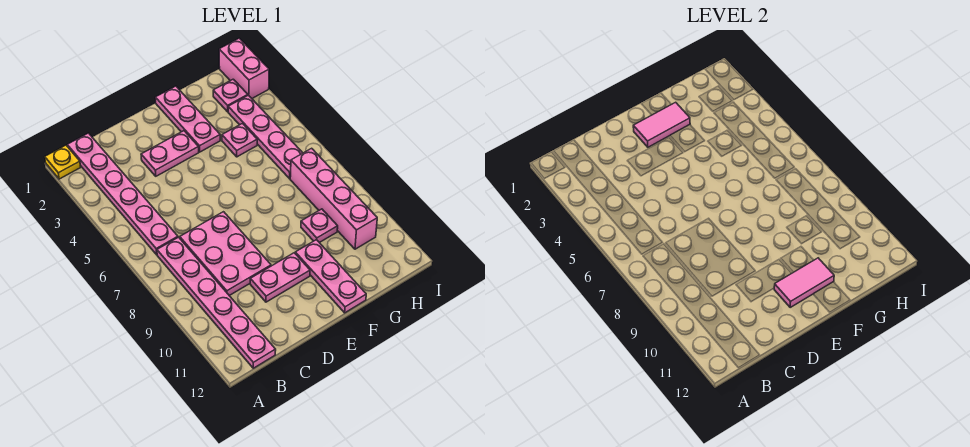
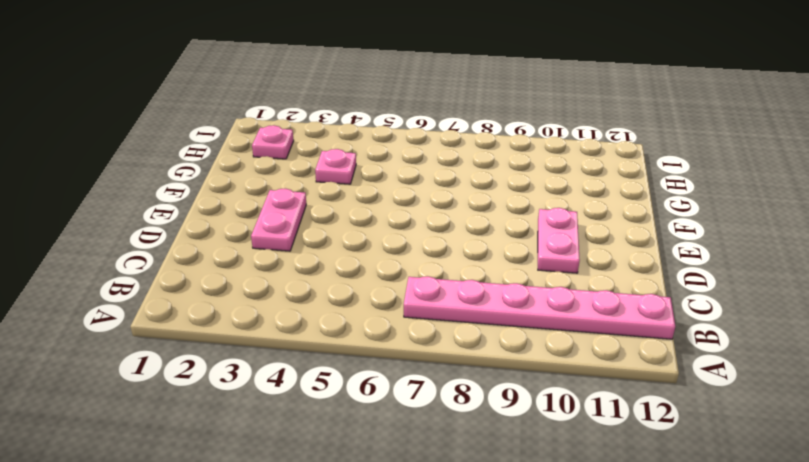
none -> yellow plate A1 level 1
none -> pink plate B1:B6 level 1
none -> pink plate C7:D9 level 1

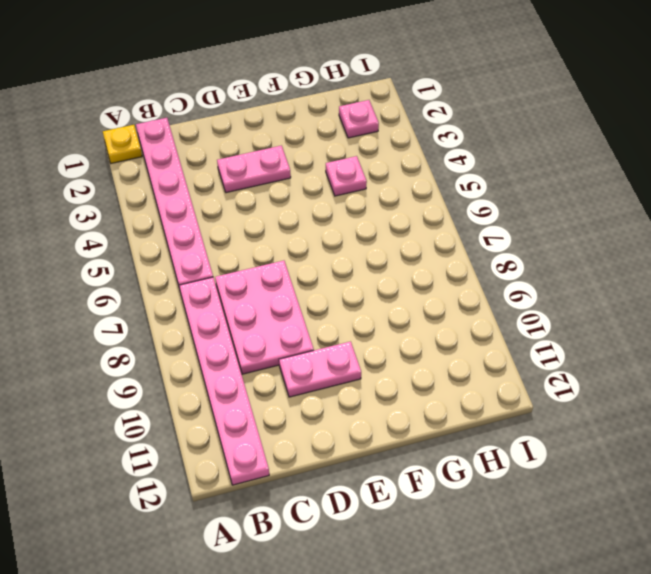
none -> pink plate F1:F3 level 1
none -> pink plate F10:F12 level 1
none -> pink plate G9 level 1

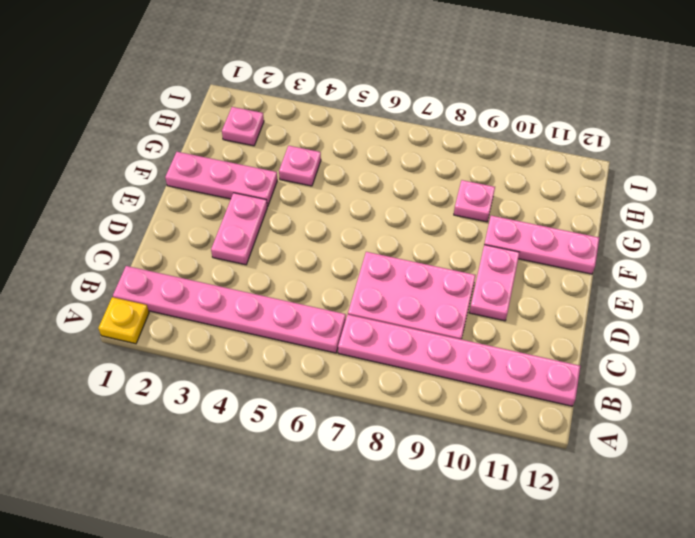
none -> pink plate H3:H6 level 1
none -> pink brick H7:H10 level 1
none -> pink brick I1:I2 level 1

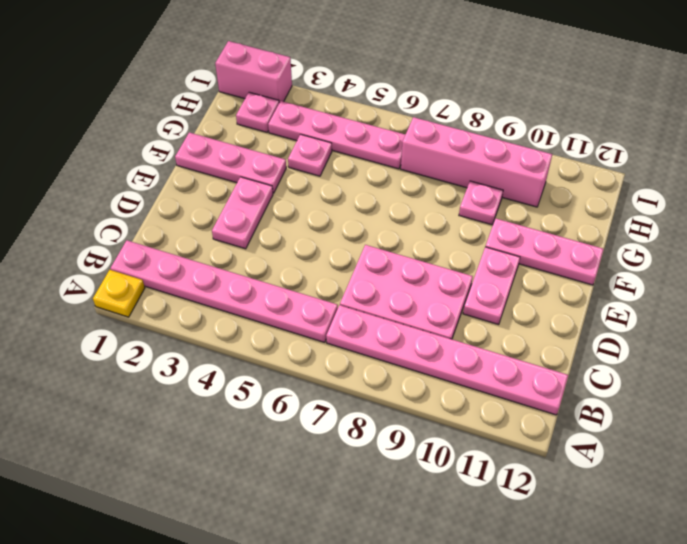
none -> pink tile E2:F2 level 2
none -> pink tile E11:F11 level 2

